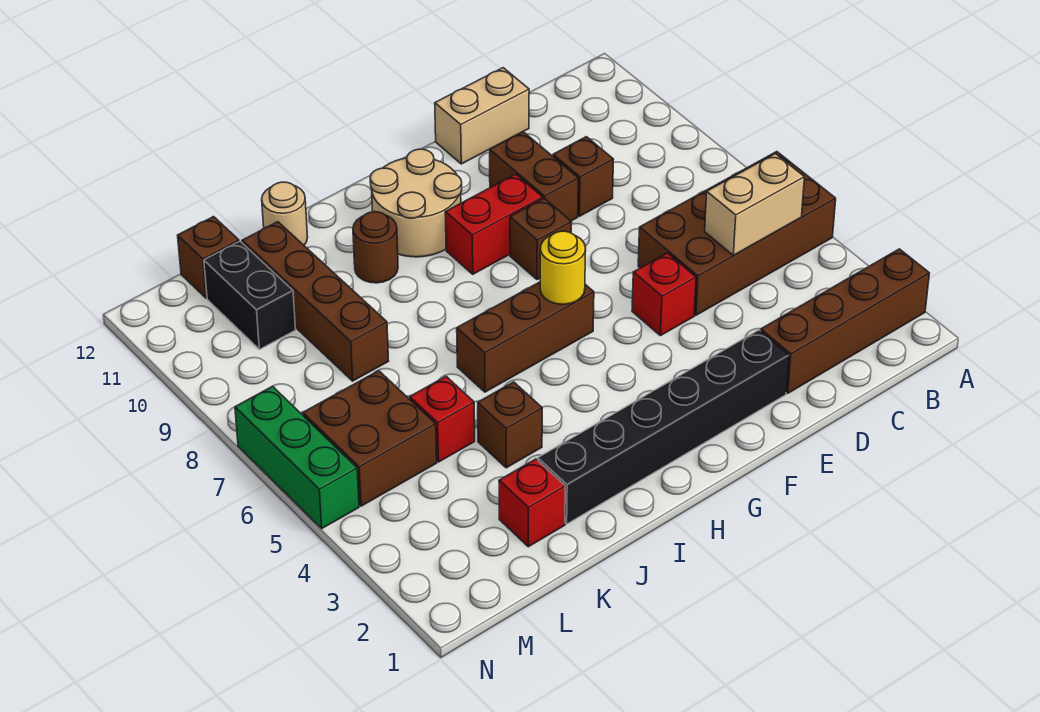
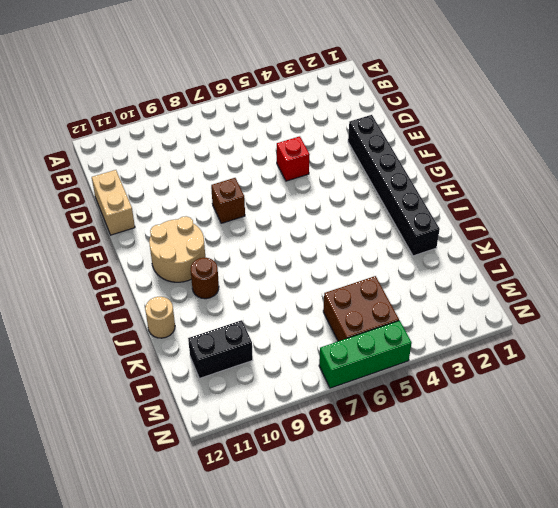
none -> brown brick A2:D2 level 1
none -> brown brick A5:D6 level 1
none -> brown brick D9 level 1

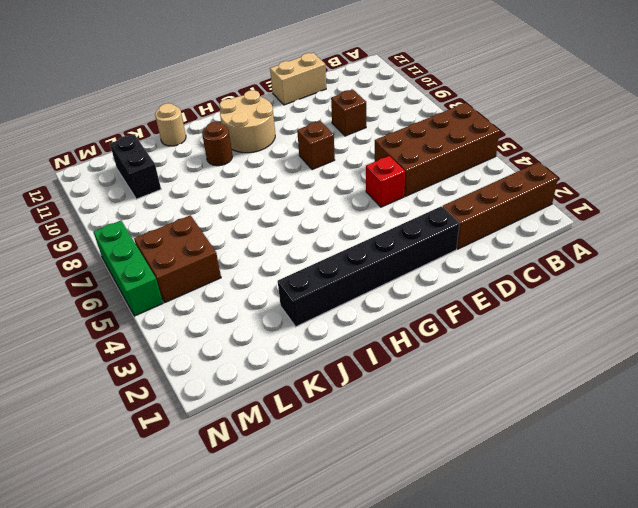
none -> brown brick E9:E10 level 1
none -> red brick F9:G9 level 1
none -> brown brick G6:I6 level 1

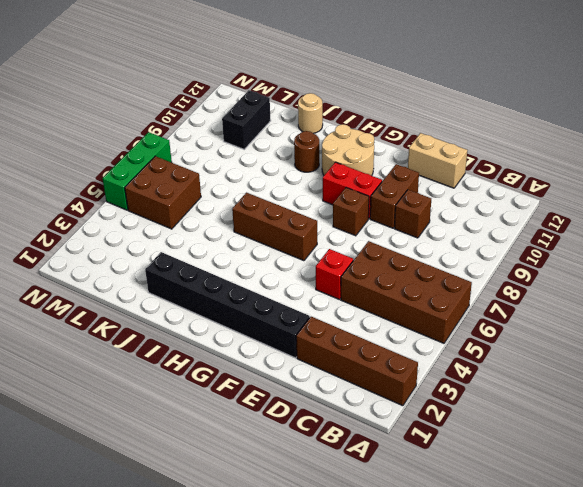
none -> brown brick J4 level 1
none -> red brick K2 level 1
none -> red brick K5 level 1

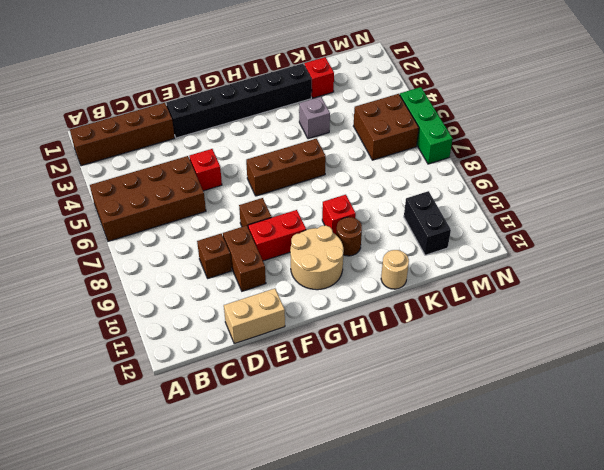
red brick I9 level 1 -> red brick K5 level 1
grey brick J4 level 1 -> brown brick J4 level 1
none -> brown brick K8:K11 level 1
none -> brown brick L12 level 1
none -> tan brick B5:C5 level 2

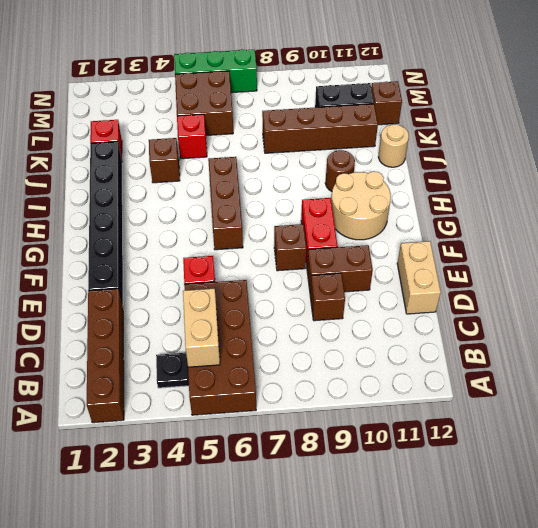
black plate B4 level 1 -> none
none -> yellow round brick G6 level 2

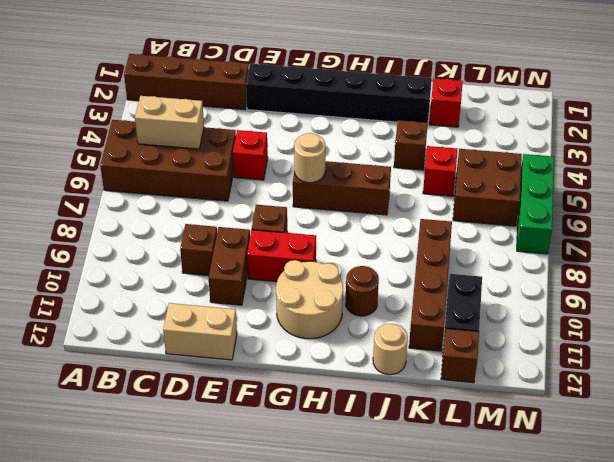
tan round brick G6 level 2 -> yellow round brick G6 level 2

